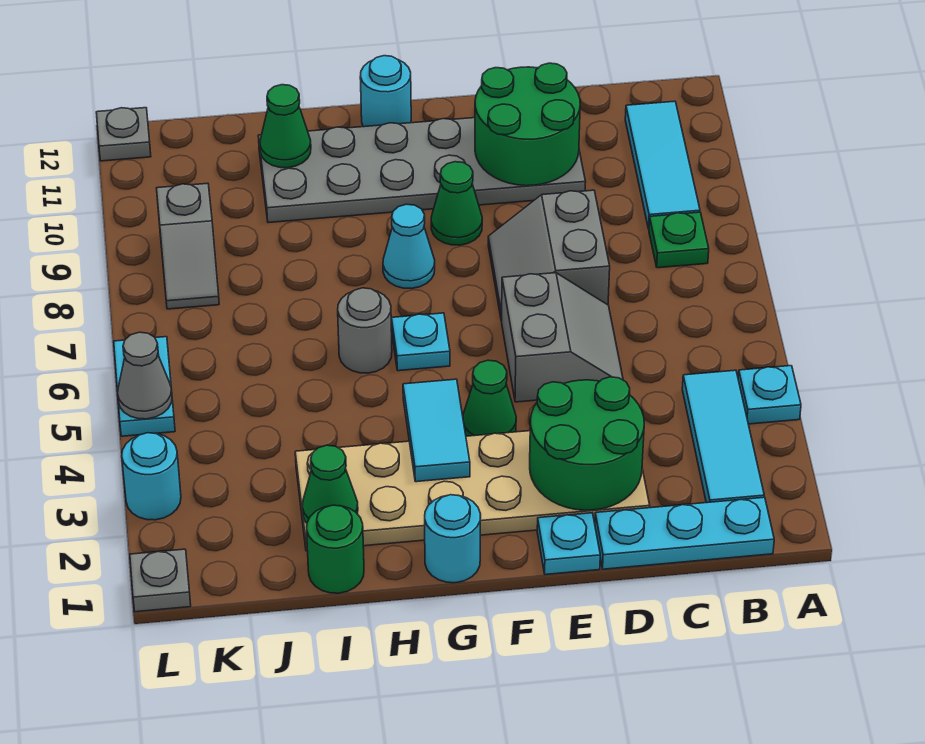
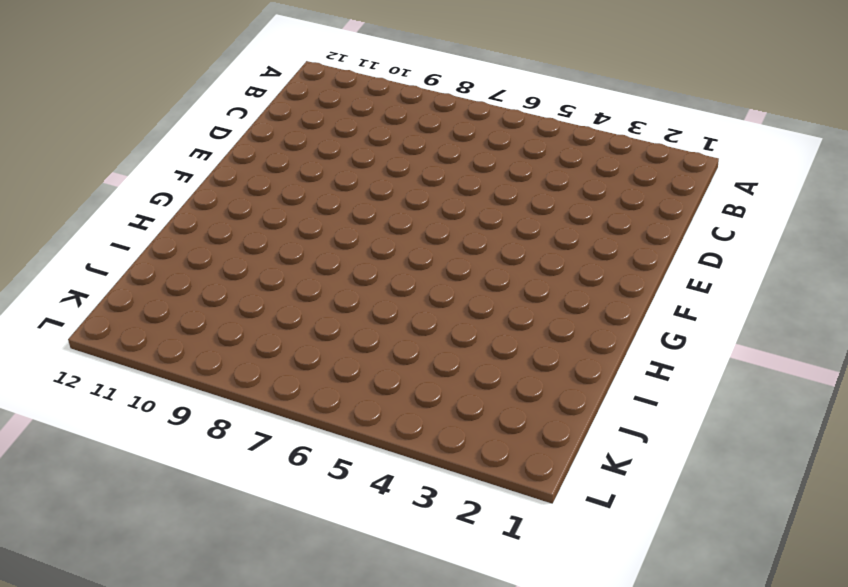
none -> cyan plate A4 level 1
none -> cyan plate B1:D1 level 1
none -> cyan tile B2:B4 level 1

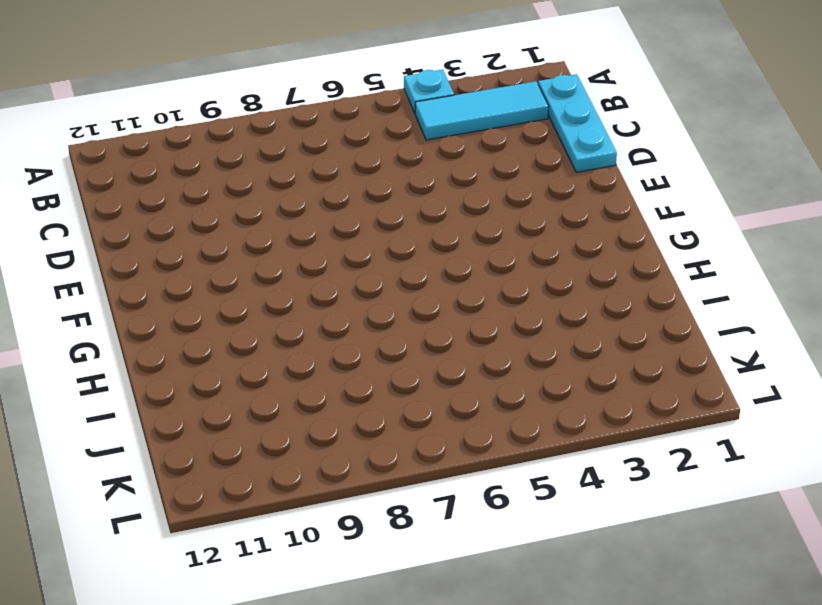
none -> green plate B8 level 1
none -> cyan tile B9:B11 level 1
none -> tan plate D2:I3 level 1

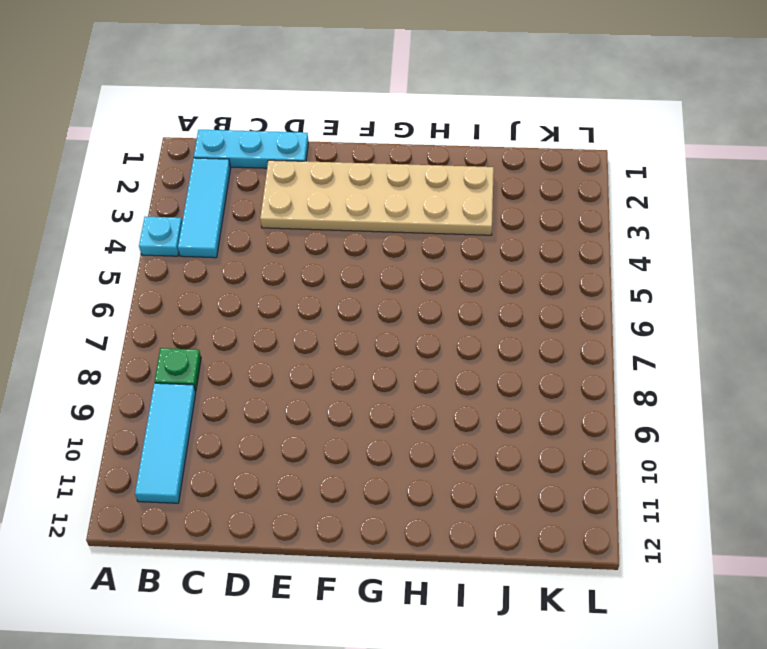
none -> grey slope D5:E6 level 1 top E
none -> grey slope D7:E8 level 1 top D
none -> grey plate D10:I11 level 1

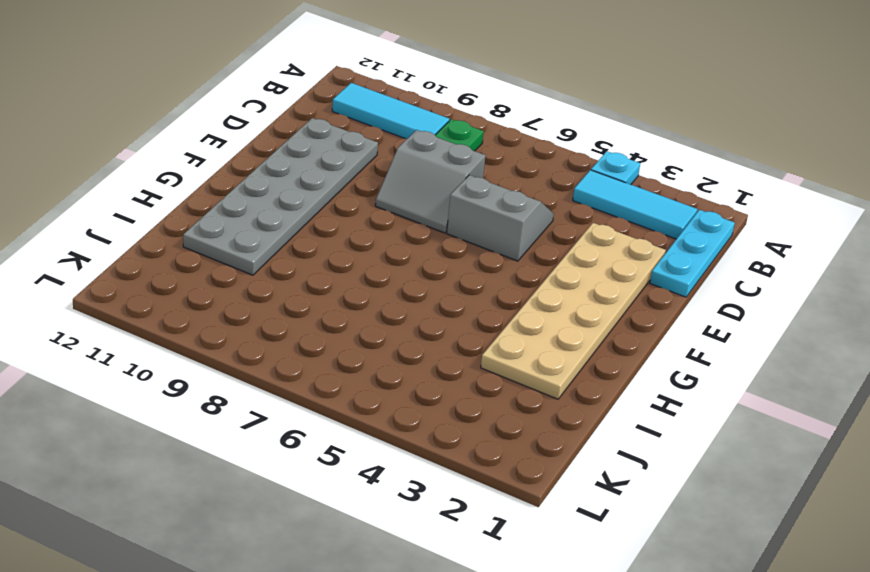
none -> cyan plate E1 level 1
none -> green cone F4 level 1
none -> green cone F9 level 1

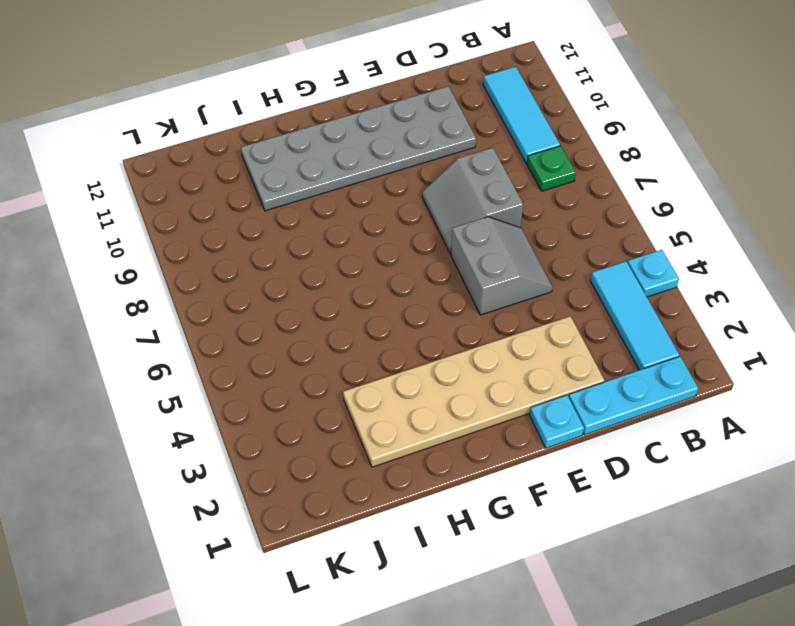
none -> green cone F4 level 1
none -> green cone F9 level 1
none -> cyan round brick G1 level 1

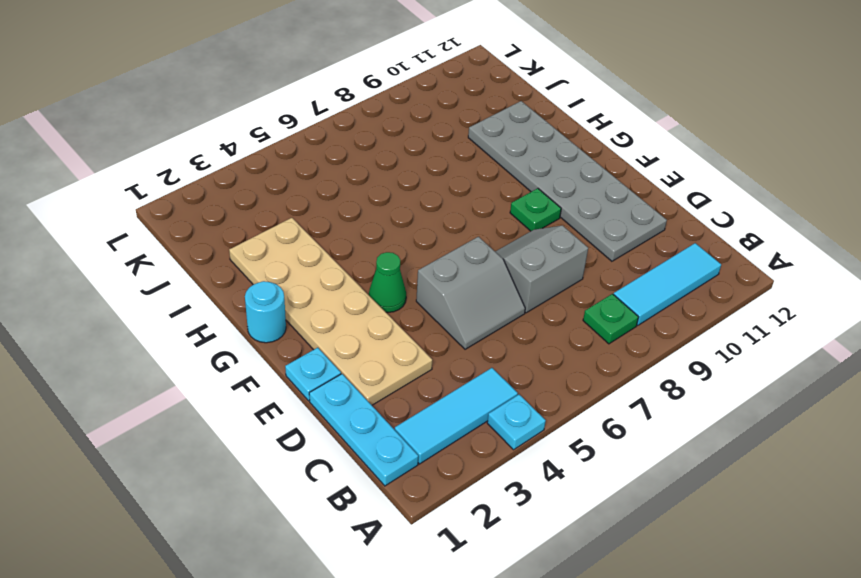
green plate F9 level 1 -> green cone F9 level 1
none -> cyan plate G6 level 1
none -> cyan cone G8 level 1
none -> cyan round brick G12 level 1

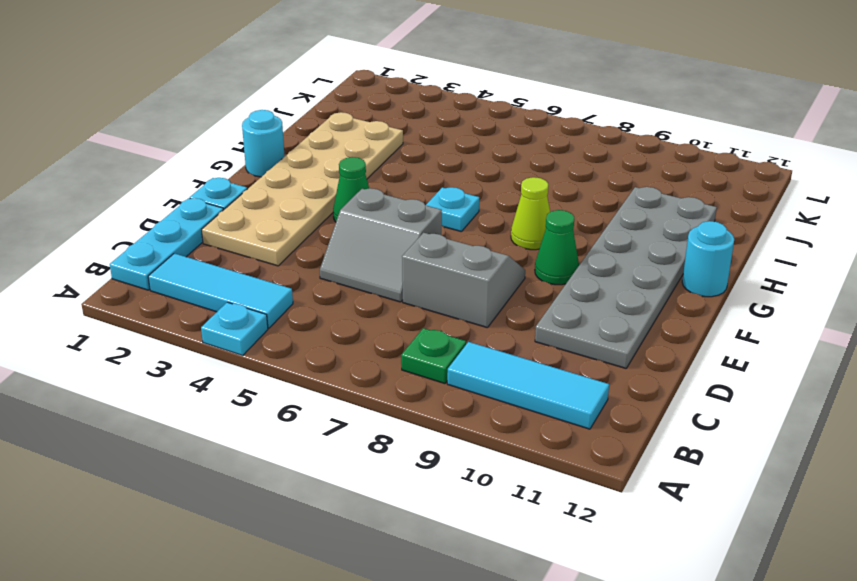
lime cone G8 level 1 -> cyan cone G8 level 1
none -> grey round brick H6 level 1
none -> green round brick I1 level 1
none -> grey slope K8:K9 level 1 top 9

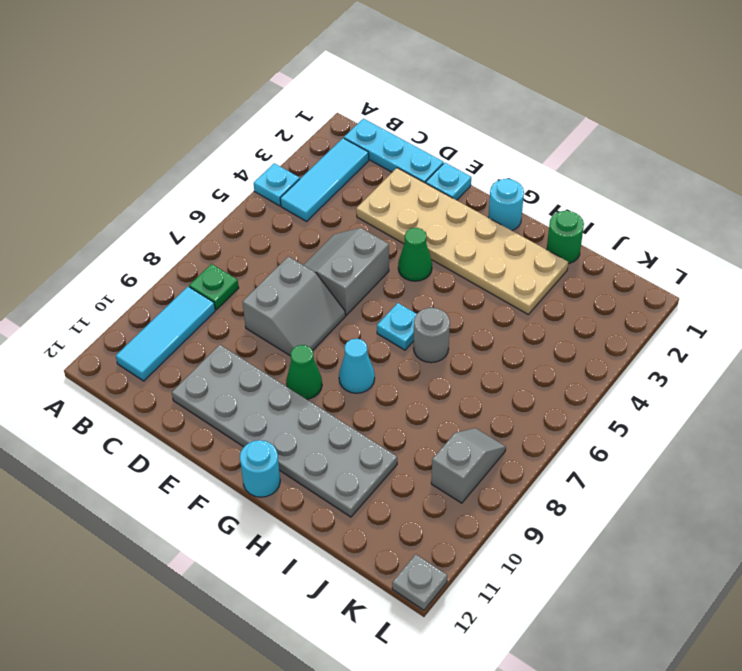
none -> grey plate L1 level 1
none -> cyan round brick L3 level 1
none -> cyan plate L5:L6 level 1

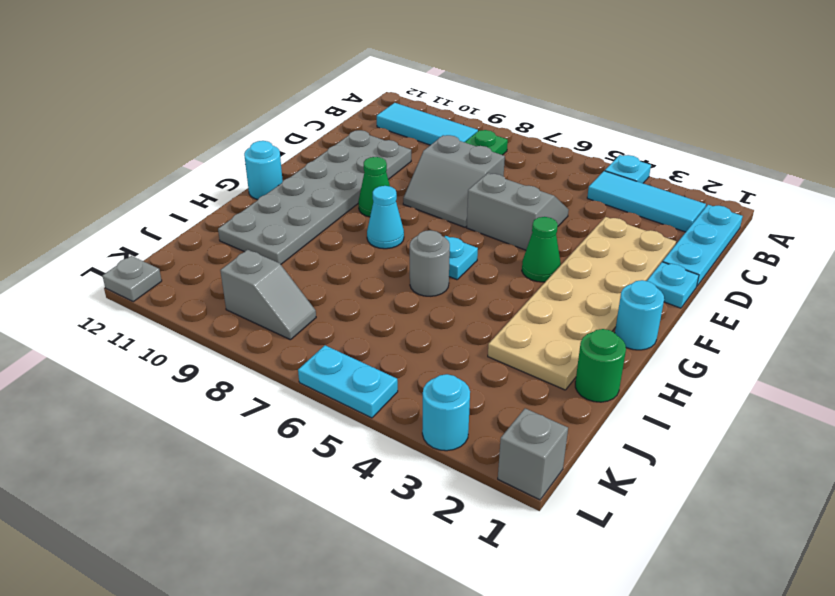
grey brick L1 level 1 -> grey plate L1 level 1
none -> green round brick D2:E3 level 2
none -> green round brick D10:E11 level 2
none -> cyan tile G3:G4 level 2

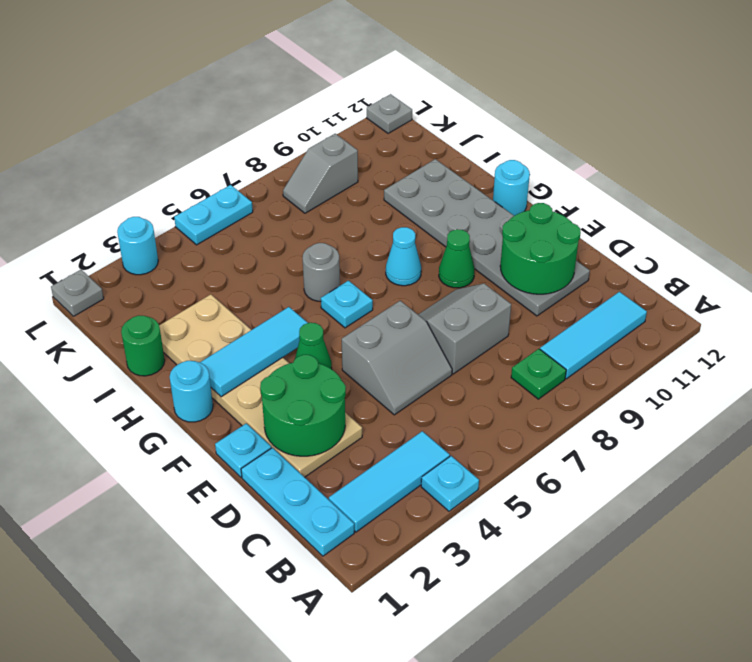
cyan tile G2:G4 level 2 -> cyan tile G3:G4 level 2
none -> green cone I2 level 2
none -> green cone I11 level 2
none -> grey cone L5 level 2

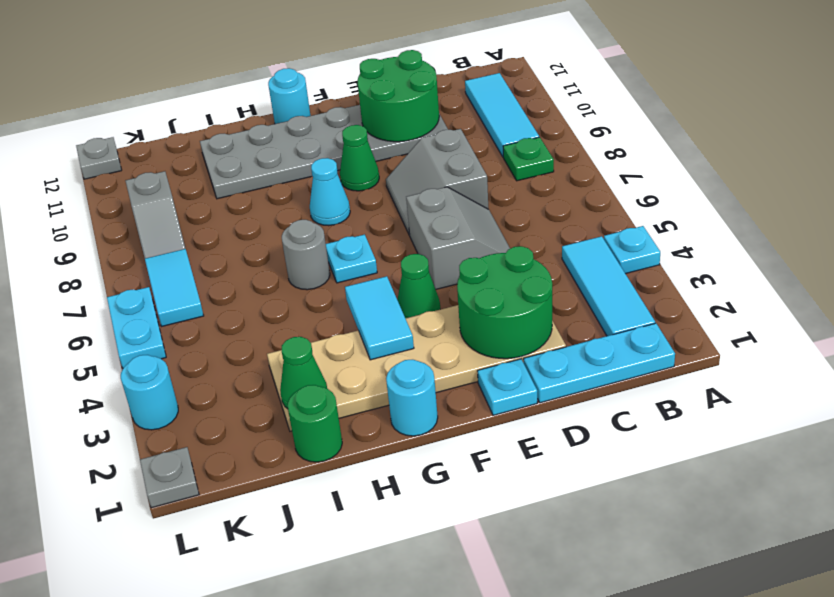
cyan tile K6:K7 level 1 -> none
none -> green cone I11 level 2
none -> grey cone L5 level 2

